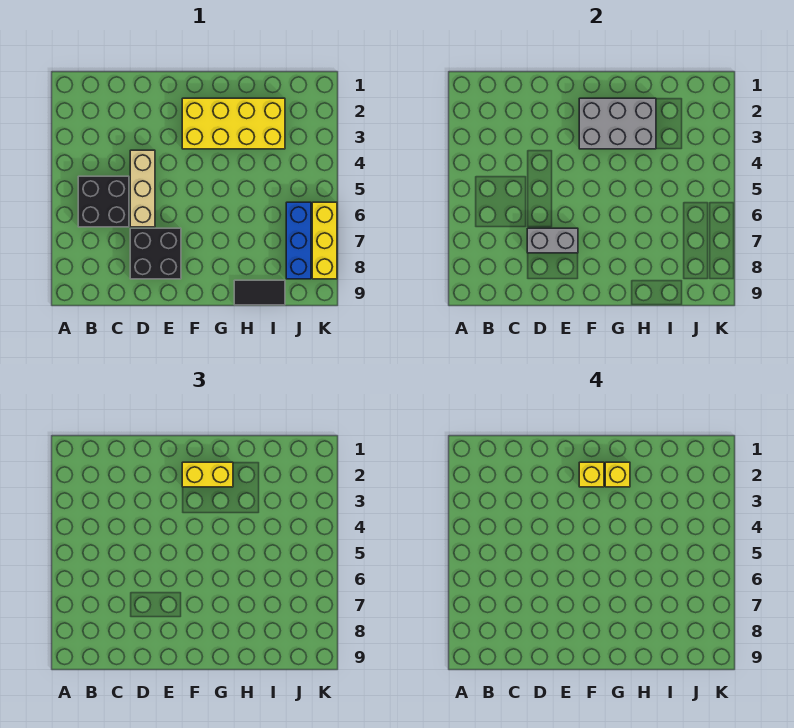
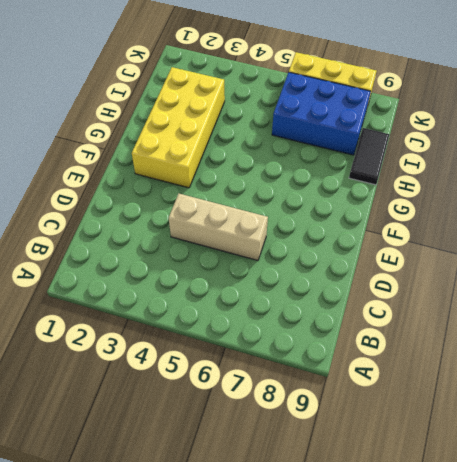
blue brick I6:J8 level 1 -> blue brick J6:J8 level 1
none -> black brick B5:C6 level 1
none -> black brick D7:E8 level 1
none -> grey brick D7:E7 level 2

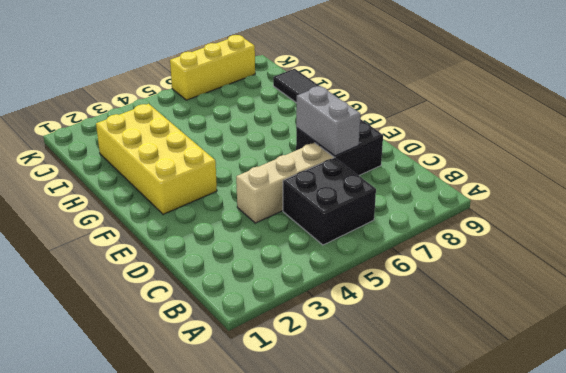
none -> blue brick J6:J8 level 1
none -> grey brick F2:H3 level 2
none -> yellow brick F2:G2 level 3

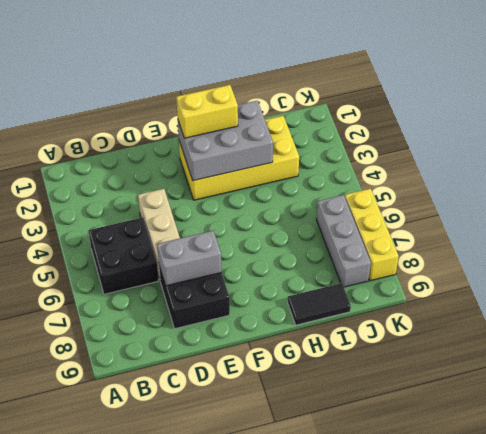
grey brick J6:J8 level 1 -> blue brick J6:J8 level 1
none -> yellow brick F2 level 4
none -> yellow brick G2 level 4

